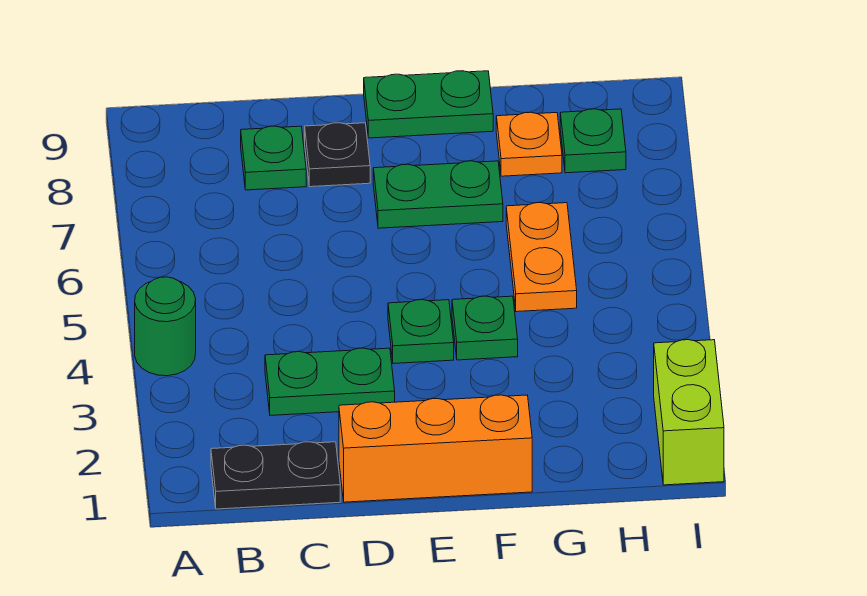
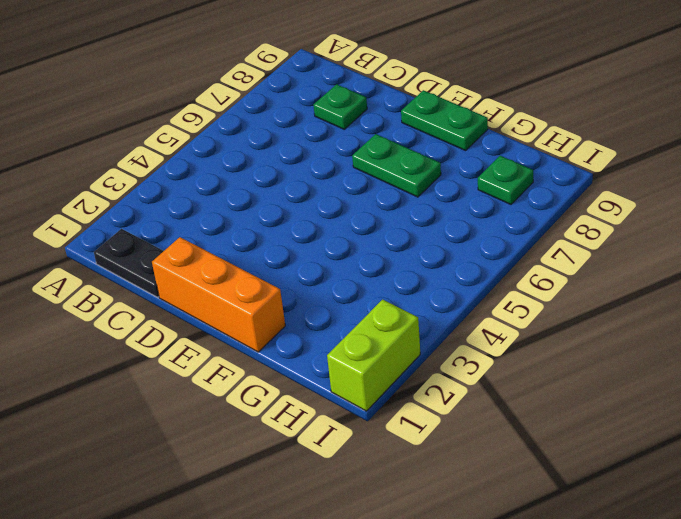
none -> green round brick A4 level 1
none -> green plate C3:D3 level 1
none -> black plate D8 level 1

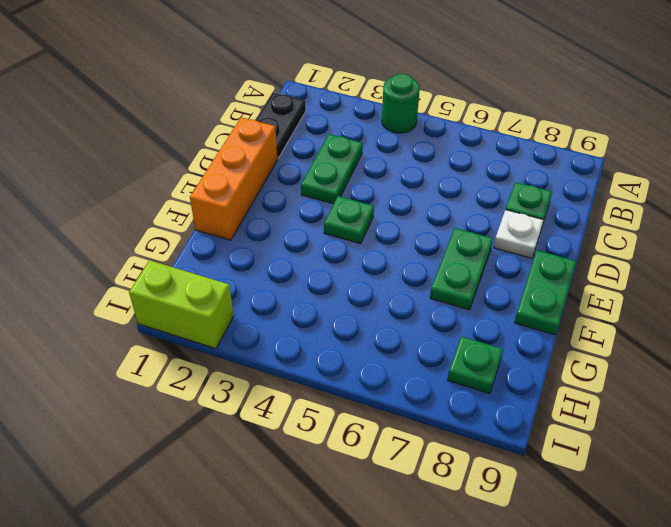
white plate D8 level 1 -> black plate D8 level 1
none -> green plate F4 level 1
none -> orange plate G5:G6 level 1
none -> orange plate G8 level 1

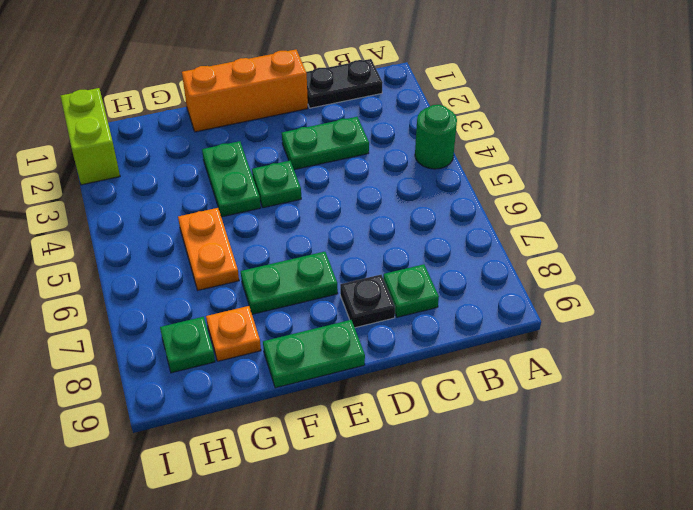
green plate F3:F4 level 1 -> green plate F4 level 1

